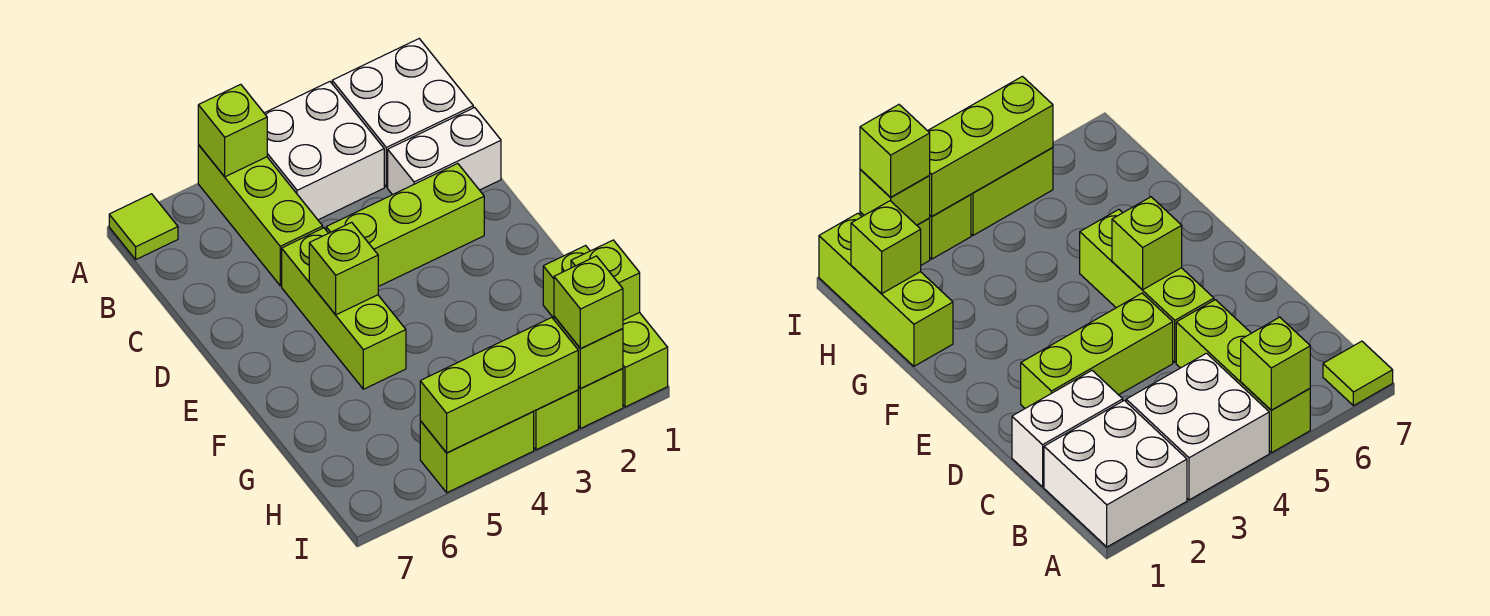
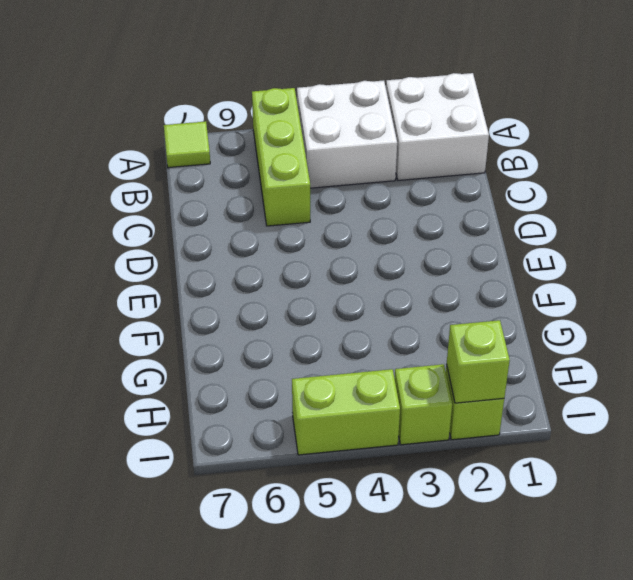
none -> white brick C1:C2 level 1
none -> lime brick D2:D4 level 1
none -> lime brick D5:F5 level 1

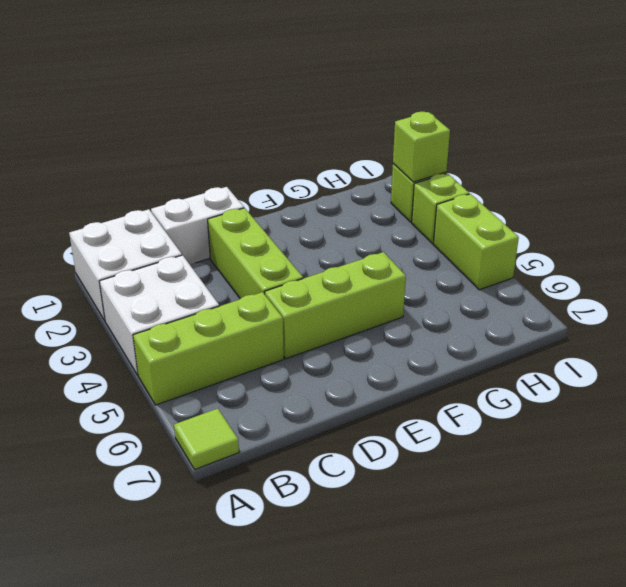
white brick C1:D1 level 1 -> white brick C1:C2 level 1
none -> lime brick G1:I1 level 1
none -> lime brick A5 level 2
none -> lime brick E5 level 2

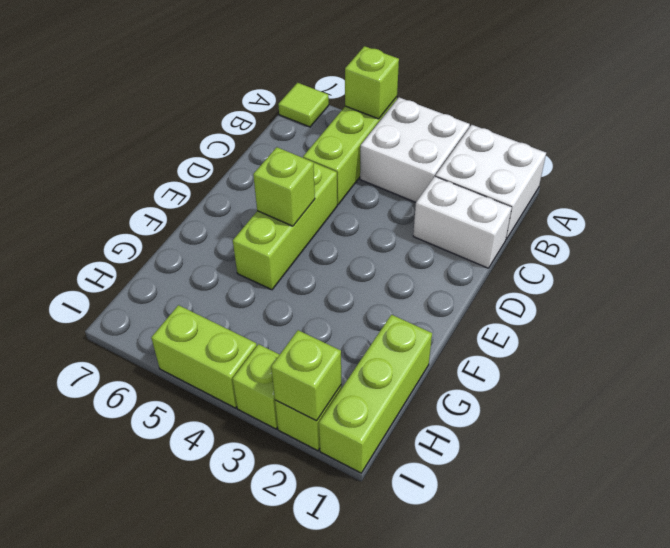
none -> lime brick D2:D4 level 1
none -> lime brick H1 level 2
none -> lime brick I3:I5 level 2

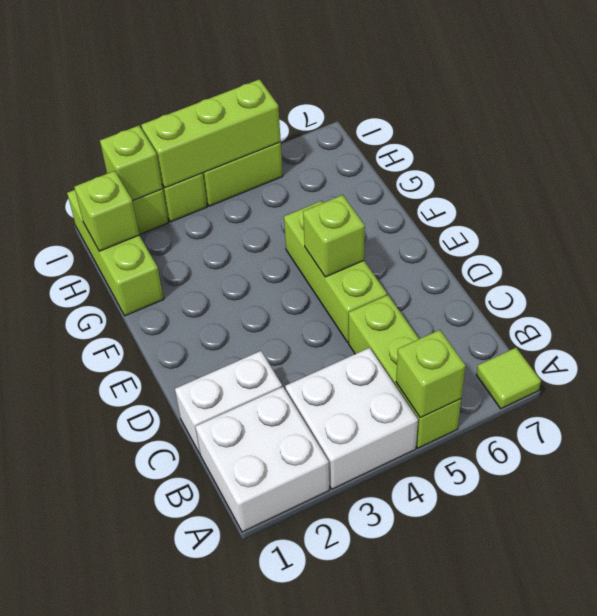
none -> lime brick D2:D4 level 1
none -> lime brick I2 level 3

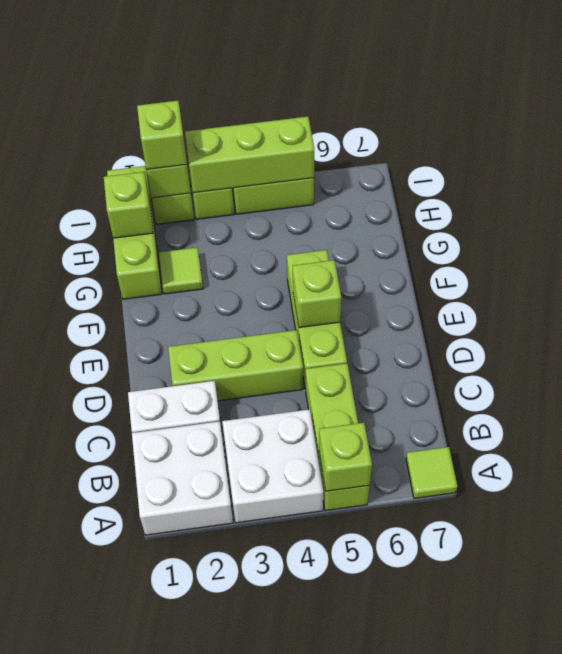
lime tile G2 level 1 -> none

